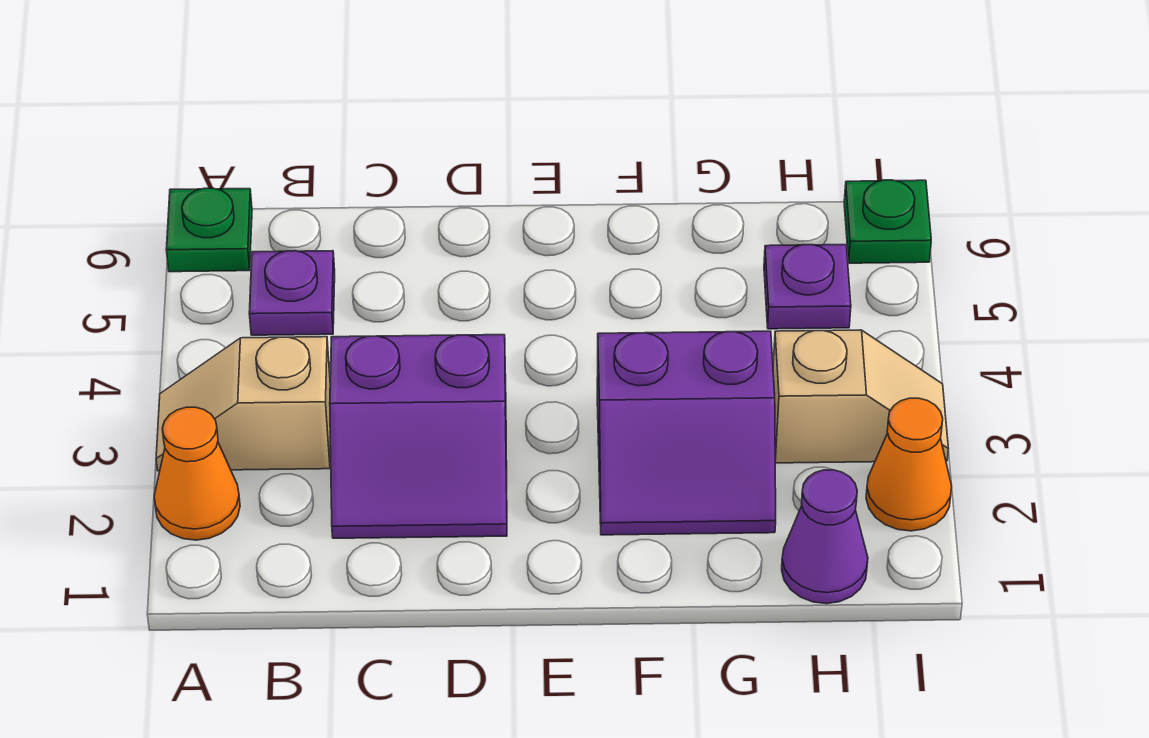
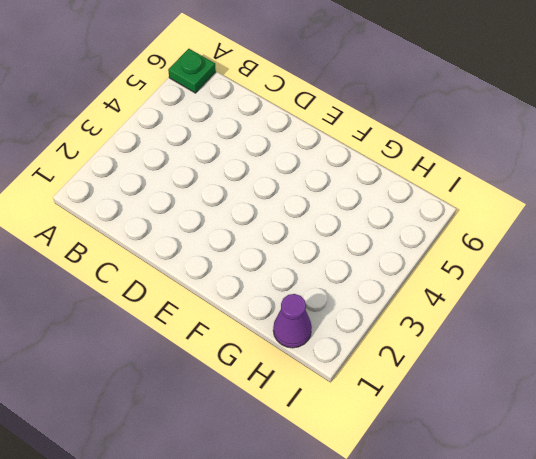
none -> orange cone A2 level 1
none -> tan slope A3:B3 level 1 top B

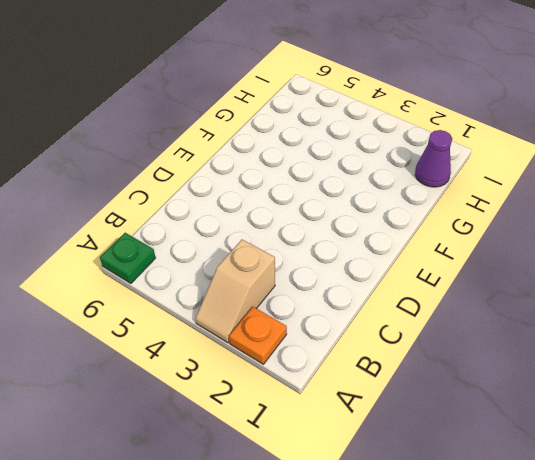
orange plate A2 level 1 -> orange cone A2 level 1
none -> purple plate B5 level 1
none -> purple slope C2:D3 level 1 top 3

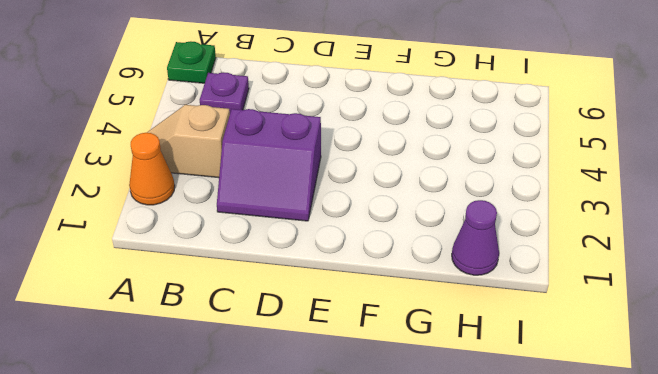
none -> purple slope F2:G3 level 1 top 3
none -> tan slope H3:I3 level 1 top H

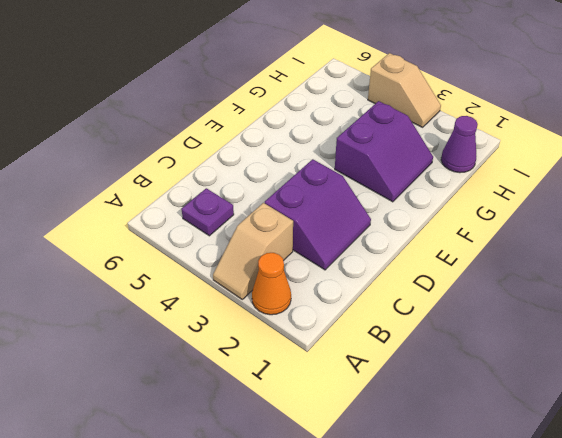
tan slope I3:I4 level 1 top 4 -> tan slope H3:I3 level 1 top H
none -> green plate A6 level 1
none -> purple plate H5 level 1

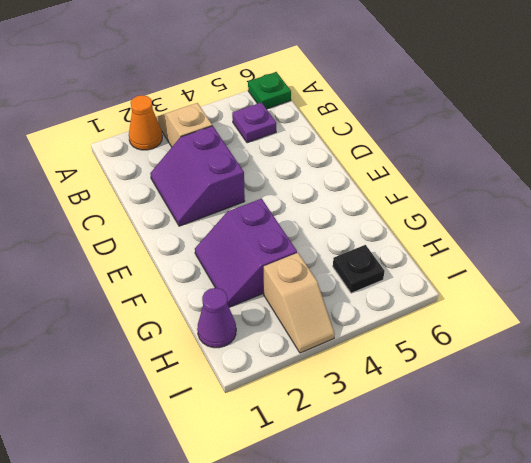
black plate H5 level 1 -> purple plate H5 level 1
none -> orange cone I2 level 1
none -> green plate I6 level 1

